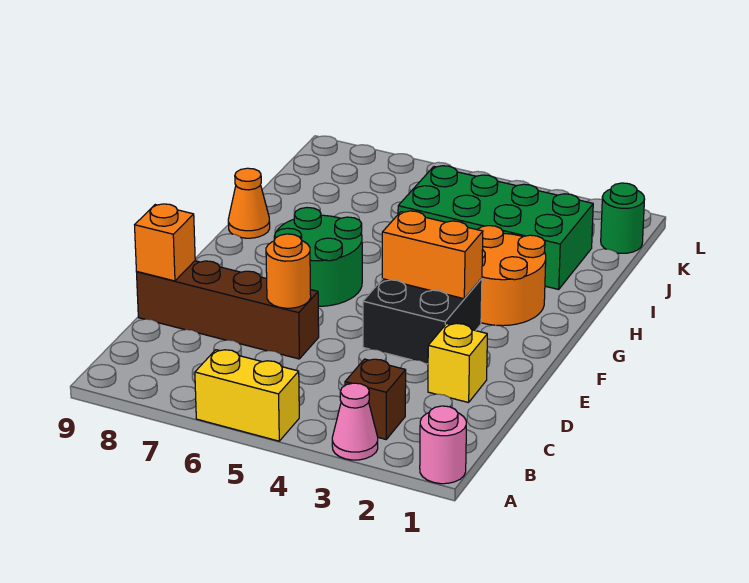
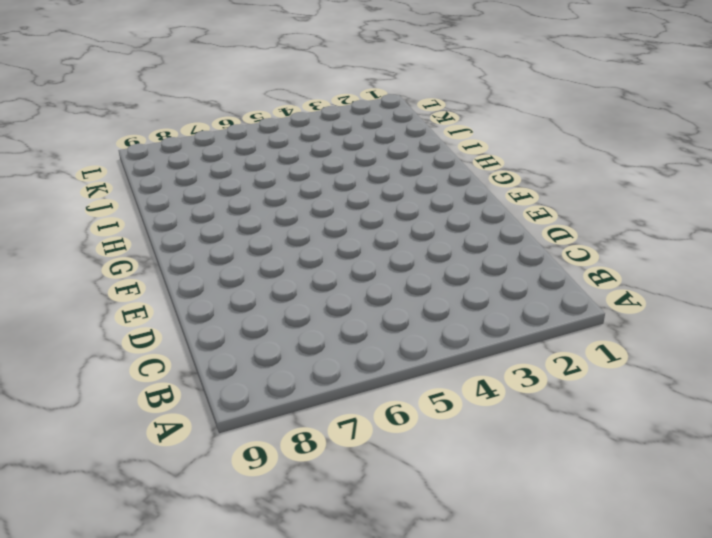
none -> pink round brick A1 level 1
none -> pink cone A3 level 1
none -> yellow brick A5:A6 level 1

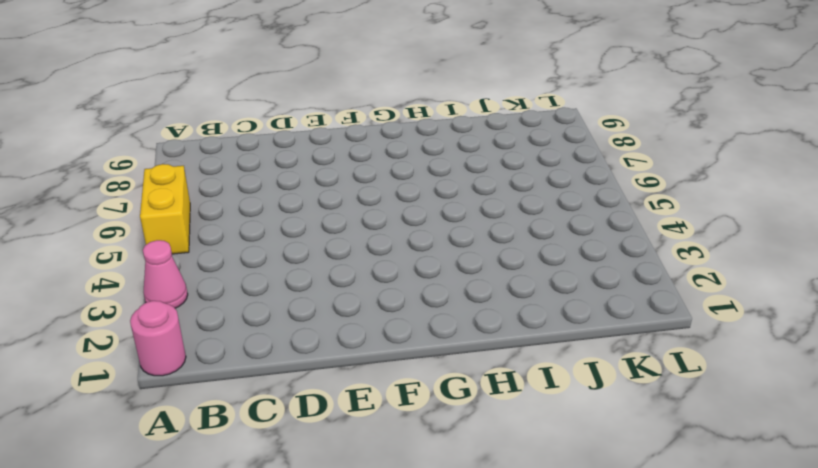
none -> brown brick B3 level 1
none -> yellow brick D2 level 1
none -> brown brick D6:D9 level 1

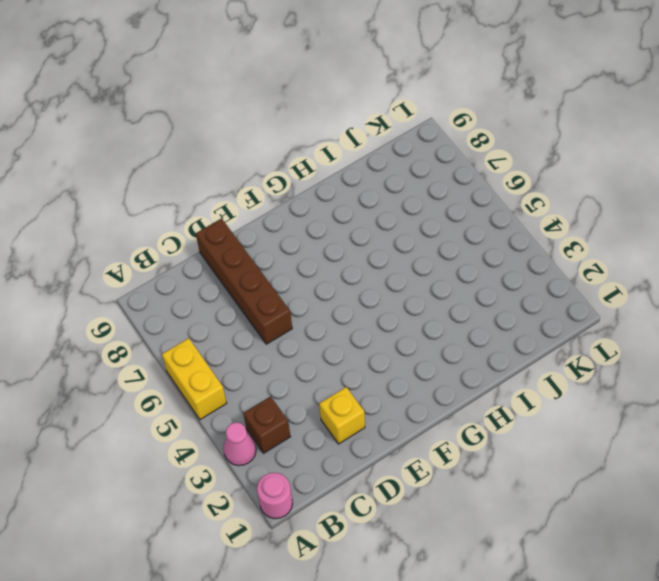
none -> black brick E3:F4 level 1
none -> green round brick F6:G7 level 1
none -> orange round brick G2:H3 level 1

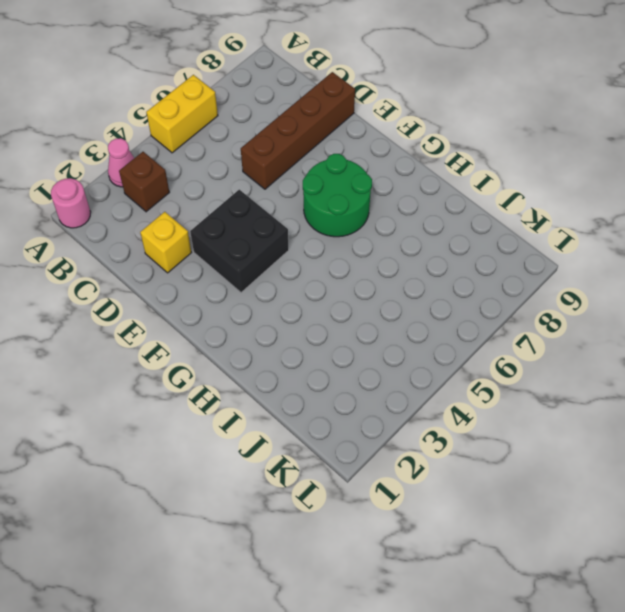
none -> orange round brick G2:H3 level 1
none -> orange cone H9 level 1
none -> green brick I2:J5 level 1

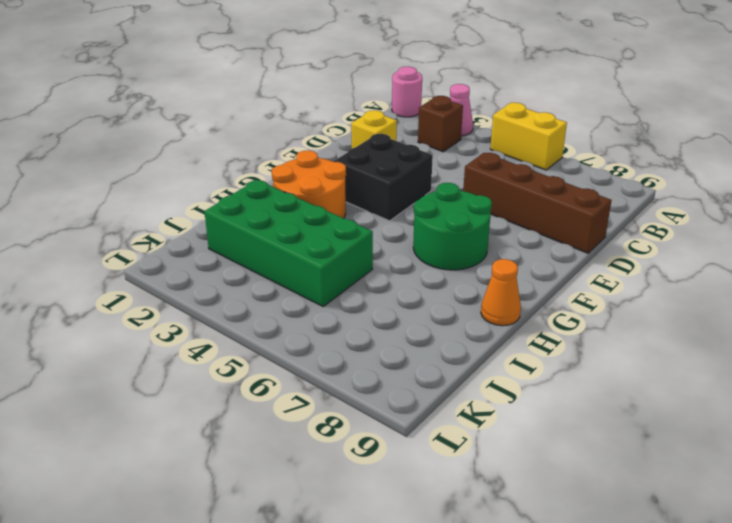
none -> green round brick K1 level 1
none -> orange round brick D6 level 2
none -> orange brick D9 level 2

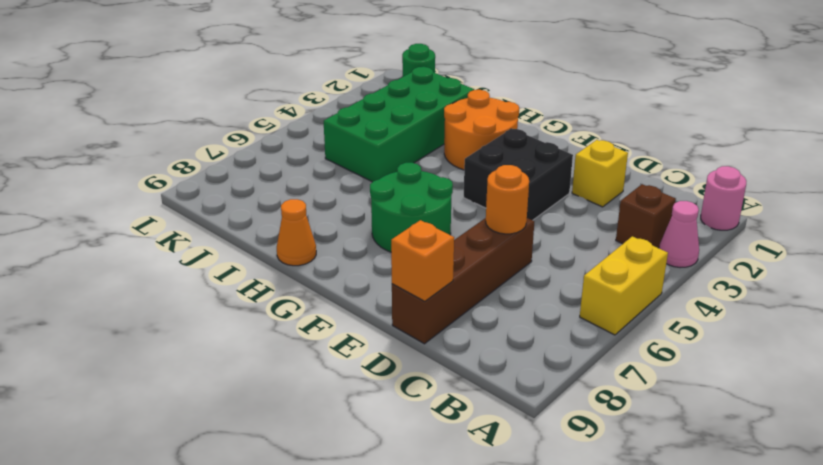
none -> orange brick F3:F4 level 2

